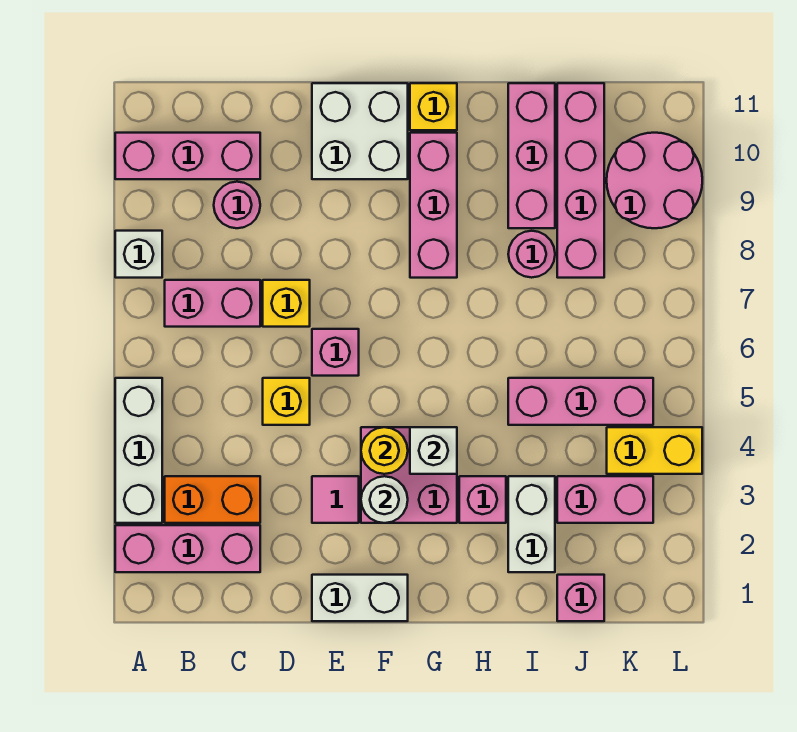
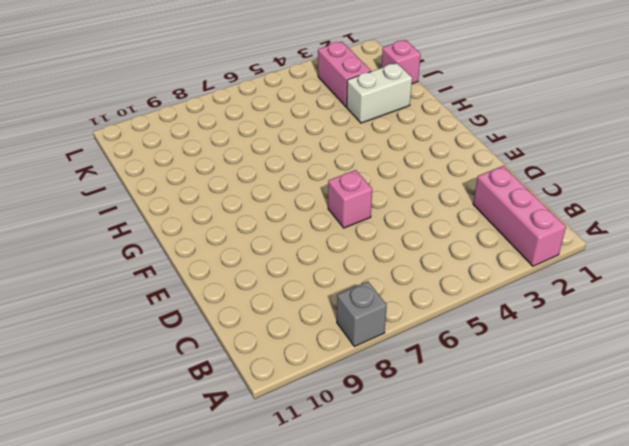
grey brick A8 level 1 -> white brick A8 level 1
none -> white brick A3:A5 level 1
none -> pink brick A10:C10 level 1
none -> orange brick B3:C3 level 1

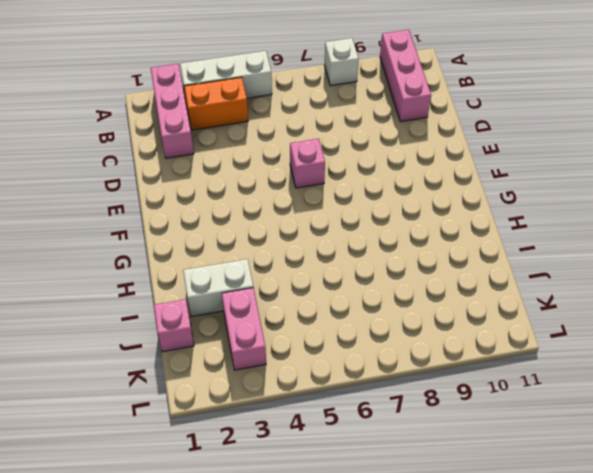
orange brick B3:B4 level 1 -> orange brick B3:C3 level 1
none -> pink brick B7:C7 level 1
none -> pink round brick C9 level 1
none -> yellow brick D5 level 1

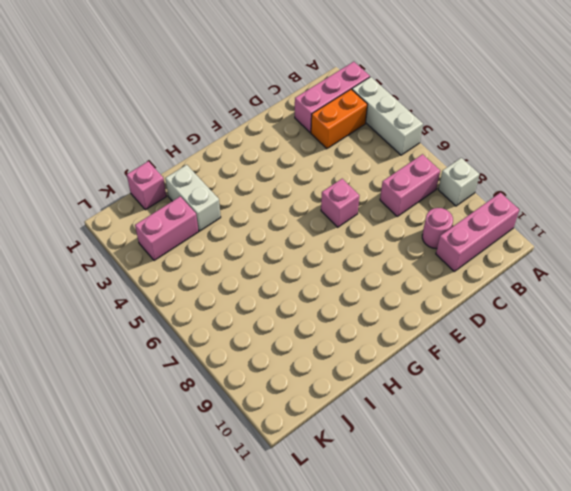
none -> yellow brick D5 level 1
none -> yellow brick D7 level 1
none -> white brick E1:F1 level 1

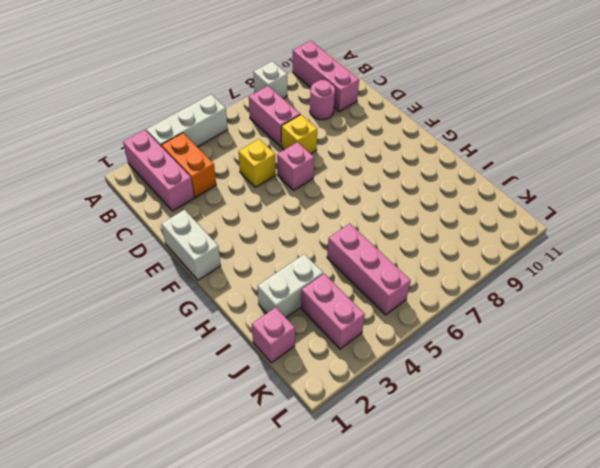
none -> pink tile E3 level 1
none -> white brick E10:F11 level 1
none -> pink brick F3:G4 level 1

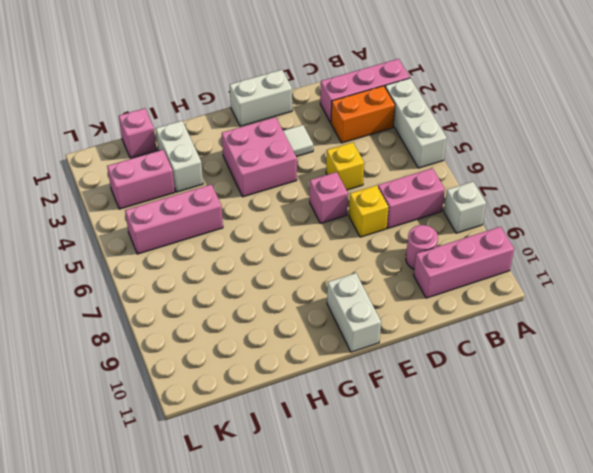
white tile E3 level 1 -> pink tile E3 level 1
white brick F10:F11 level 1 -> white brick E10:F11 level 1
none -> pink brick G8:G10 level 1
none -> yellow brick G11 level 1
none -> pink brick H3 level 1

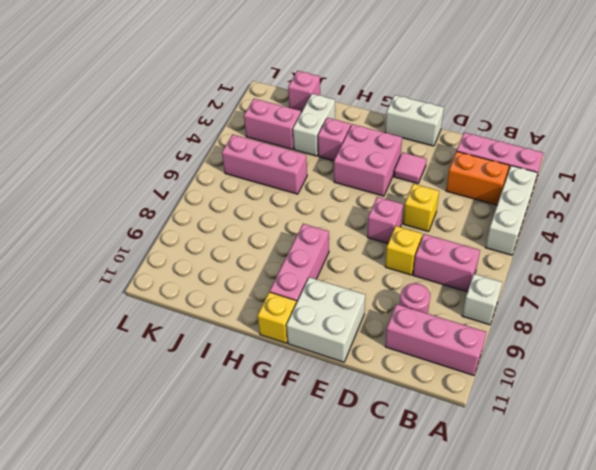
none -> pink round brick I8 level 1
none -> pink brick I9:I11 level 1
none -> pink brick J8:J11 level 1

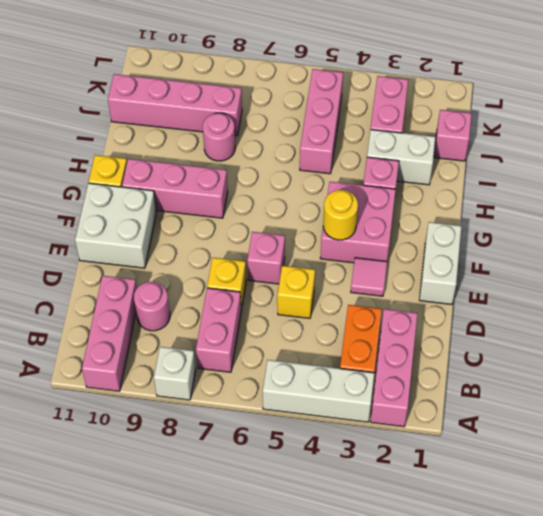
none -> pink brick I9:I11 level 1
none -> yellow brick K4:L4 level 1
none -> pink round brick K9:L10 level 1

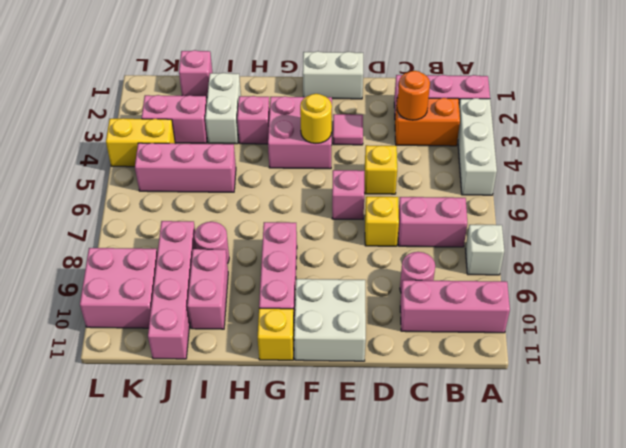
orange round brick C3 level 2 -> none
pink brick I9:I10 level 1 -> pink brick I9:I11 level 1
pink brick K9:L10 level 1 -> pink round brick K9:L10 level 1
none -> white round brick F3 level 2
none -> white brick G4 level 2

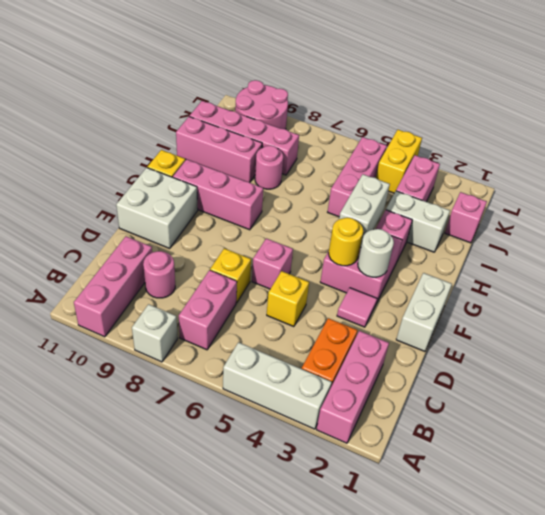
white brick G4:H4 level 2 -> white brick G4 level 2

